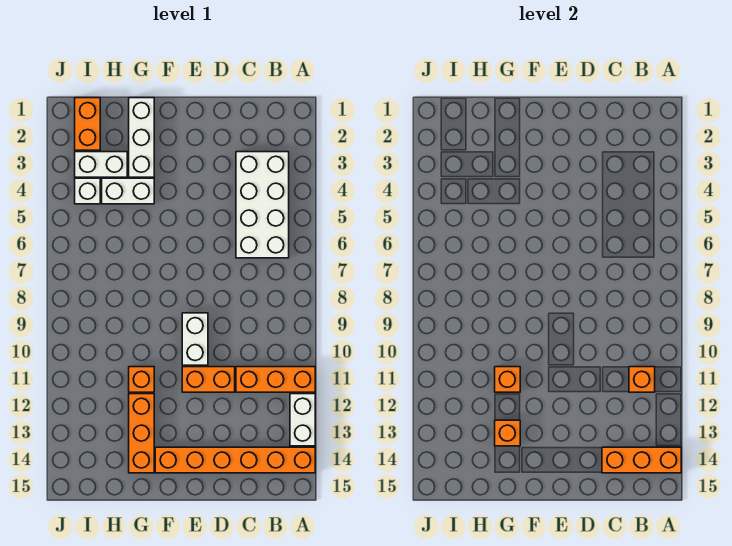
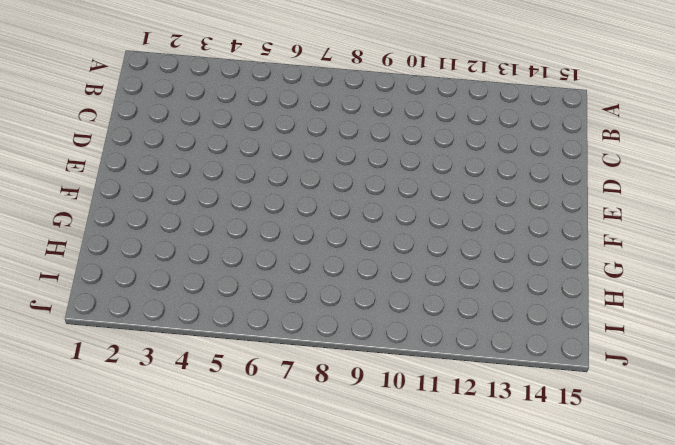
none -> orange brick A11:C11 level 1
none -> white brick A12:A13 level 1
none -> orange brick A14:F14 level 1

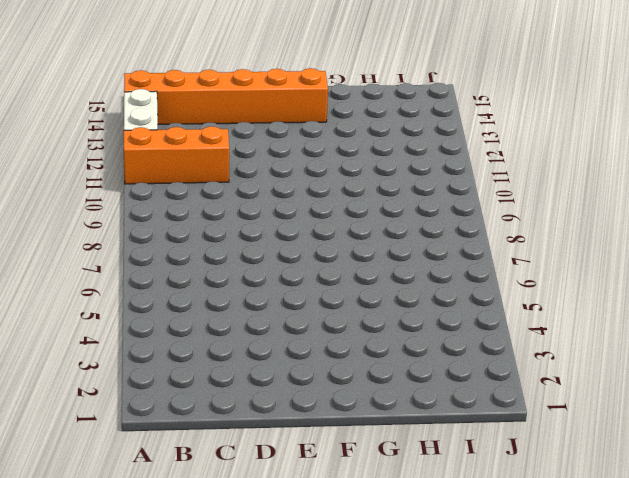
none -> white brick B3:C6 level 1
none -> orange brick D11:E11 level 1
none -> white brick E9:E10 level 1

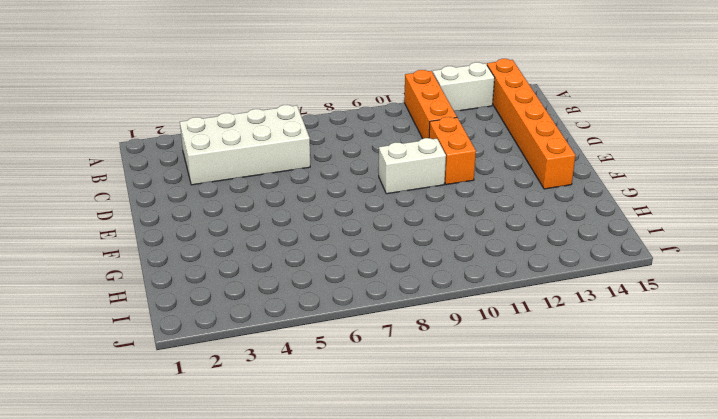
none -> white brick G1:G3 level 1
none -> white brick G4:H4 level 1
none -> orange brick G11 level 1

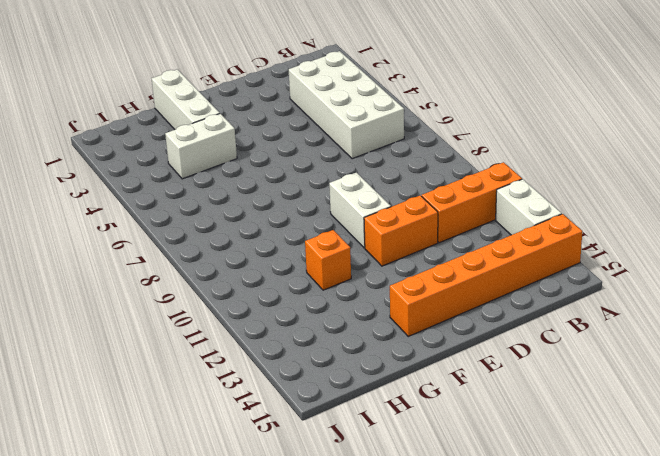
none -> orange brick G12:G14 level 1
none -> white brick H3:I3 level 1
none -> orange brick I1:I2 level 1

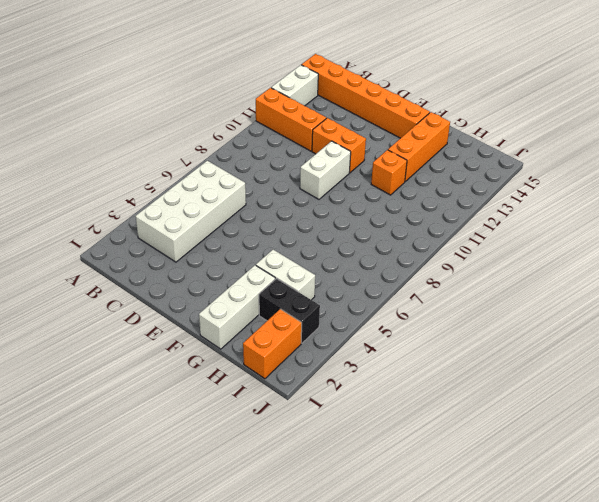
black brick H3:I3 level 1 -> white brick H3:I3 level 1
none -> white brick I4 level 1
none -> orange brick A14:C14 level 2
none -> orange brick B11 level 2

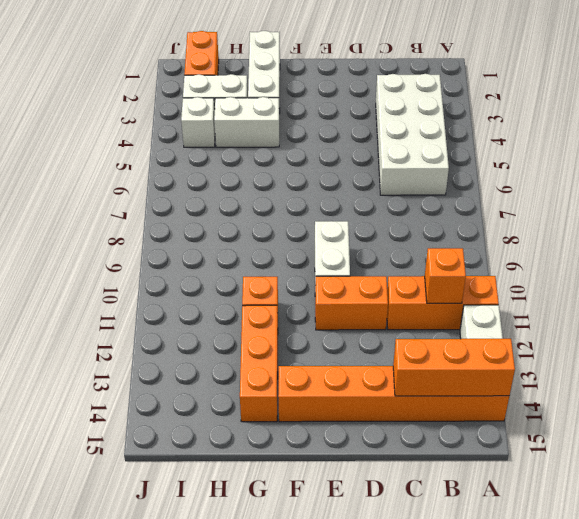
none -> orange brick G11 level 2
none -> orange brick G13 level 2

